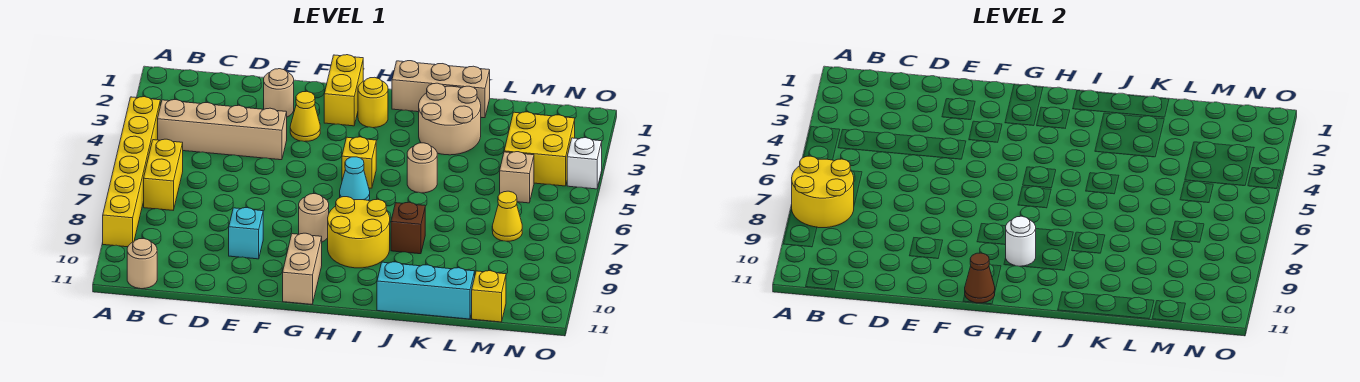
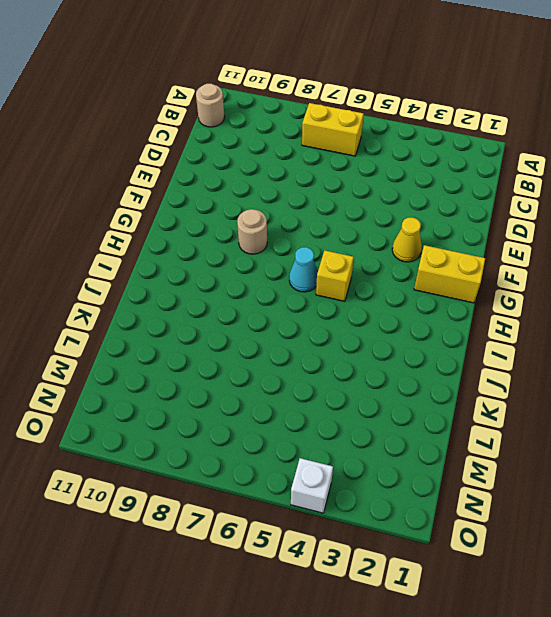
none -> yellow brick A4:A9 level 1
none -> tan brick B4:E4 level 1
none -> tan round brick E2 level 1

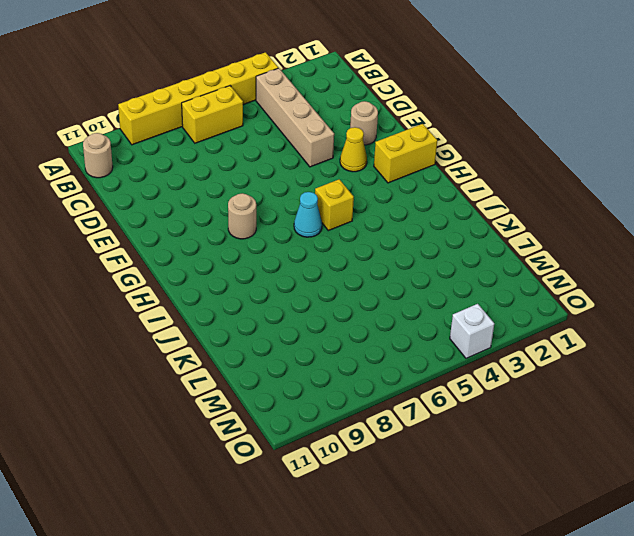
none -> cyan brick E9 level 1
none -> tan brick G10:G11 level 1
none -> yellow round brick H2 level 1

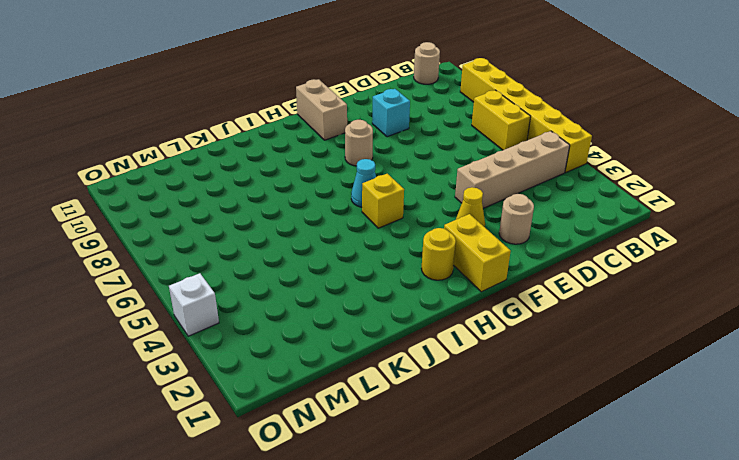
none -> yellow round brick H8:I9 level 1
none -> tan brick I1:K1 level 1
none -> tan round brick J2:K3 level 1

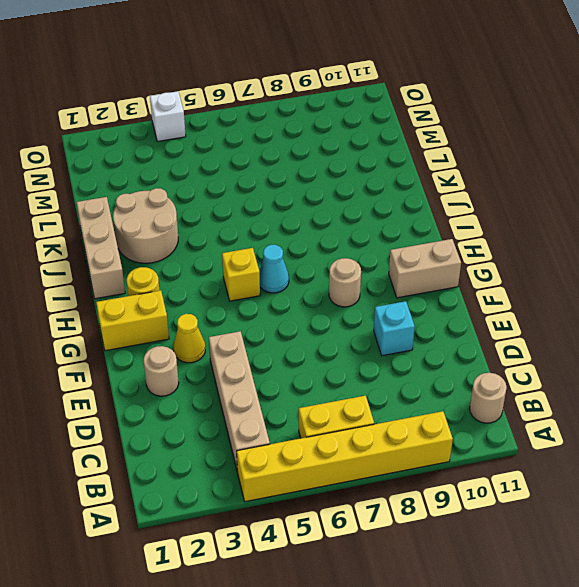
none -> yellow round brick H8:I9 level 1
none -> tan round brick J5 level 1
none -> brown brick J8 level 1

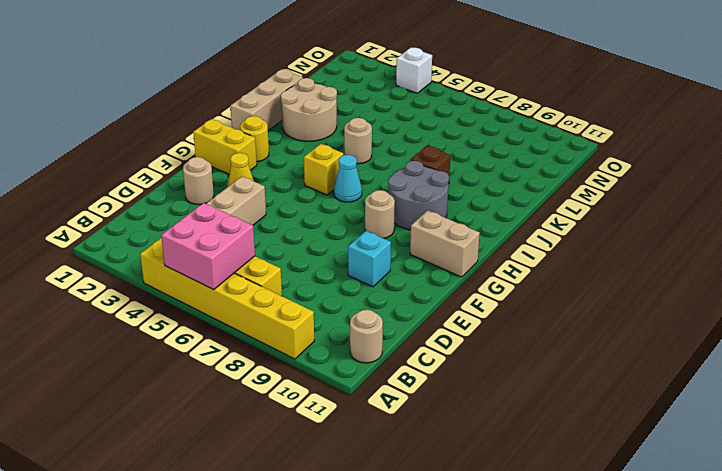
pink brick A5:B6 level 2 -> none
grey round brick H8:I9 level 1 -> yellow round brick H8:I9 level 1
none -> cyan brick J11:L11 level 1
none -> yellow brick M3:N4 level 1
none -> tan brick M5 level 1

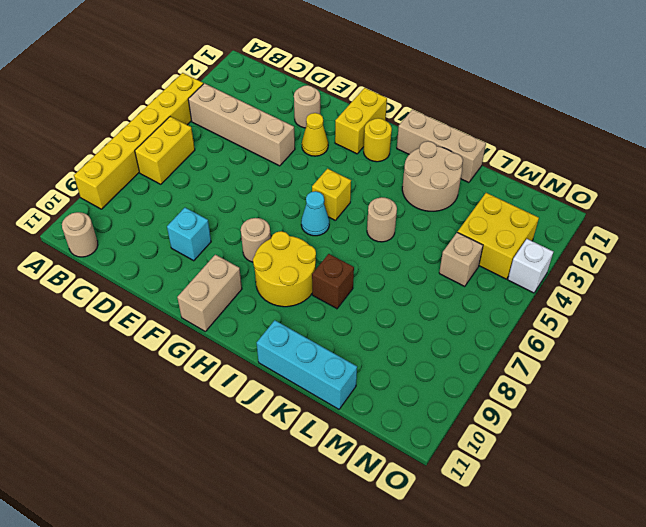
none -> yellow cone M7 level 1
none -> yellow brick M11 level 1
none -> yellow round brick A7:B8 level 2

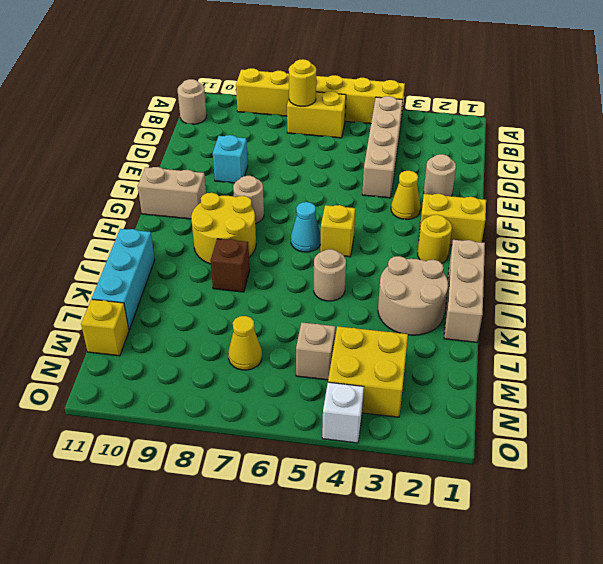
yellow round brick B7 level 2 -> yellow round brick A7:B8 level 2
none -> brown cone G11 level 2
none -> white round brick H9 level 2

